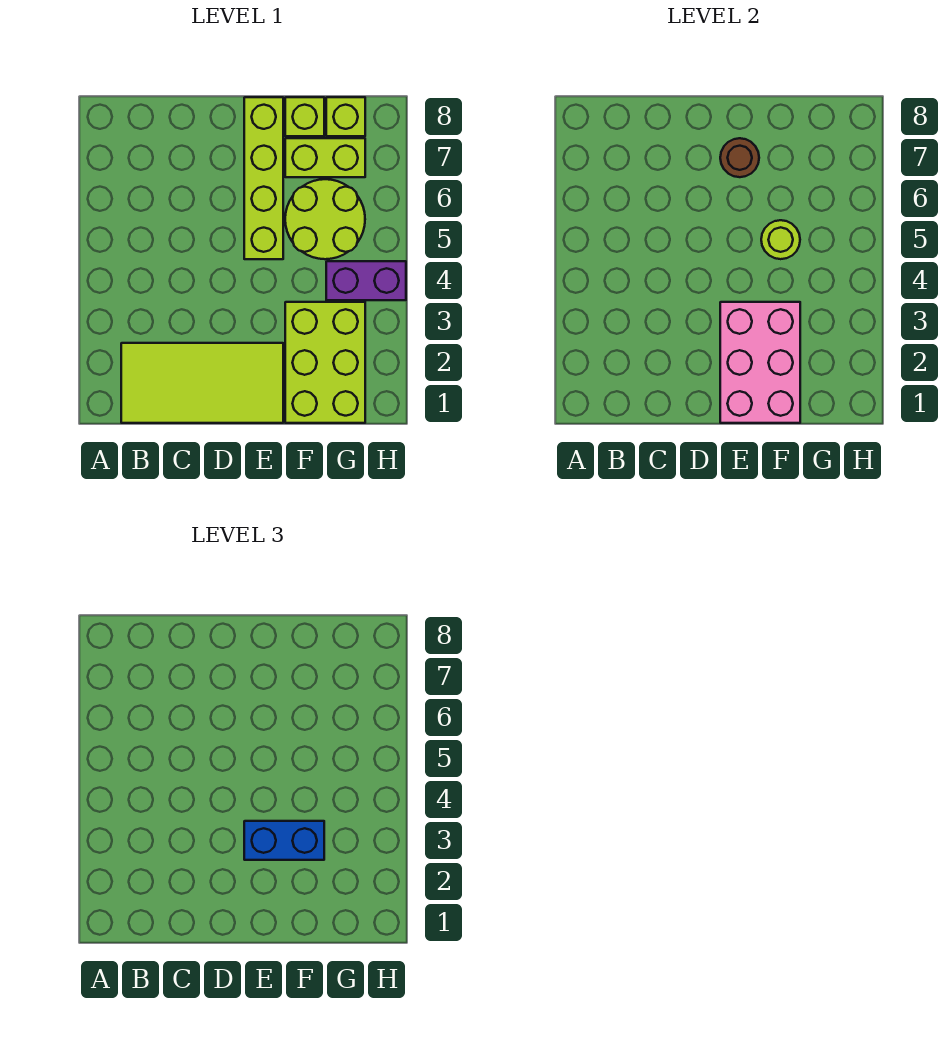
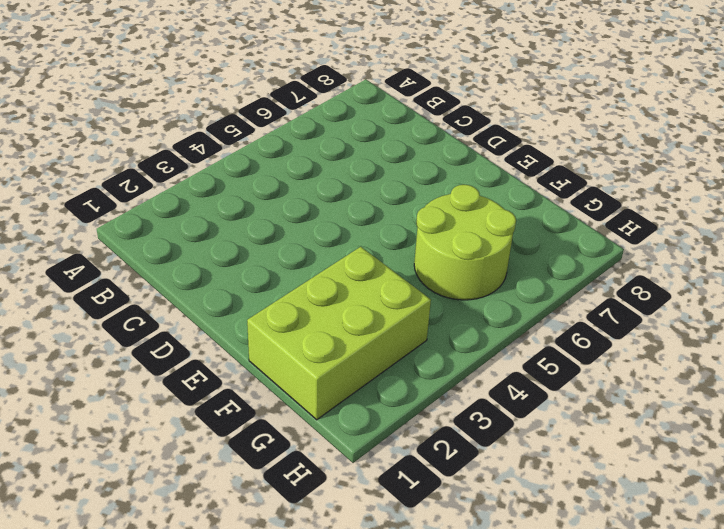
none -> lime tile B1:E2 level 1
none -> lime brick E5:E8 level 1
none -> lime brick F7:G7 level 1

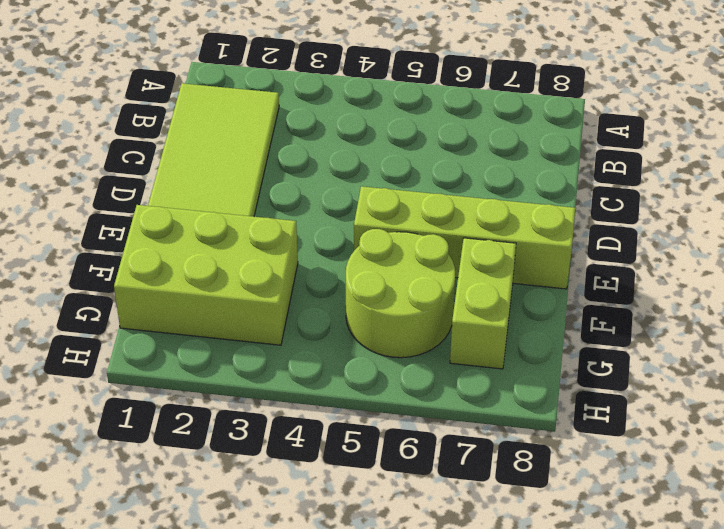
none -> lime brick F8 level 1
none -> purple brick G4:H4 level 1
none -> lime brick G8 level 1

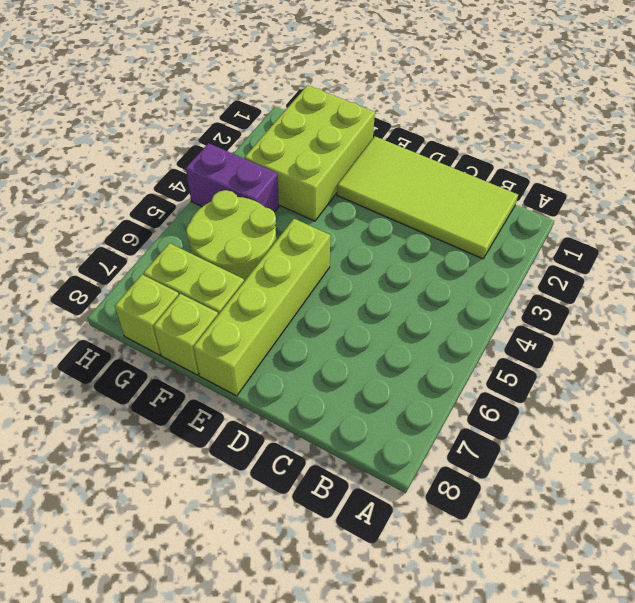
none -> pink brick E1:F3 level 2
none -> brown round brick E7 level 2
none -> lime round brick F5 level 2

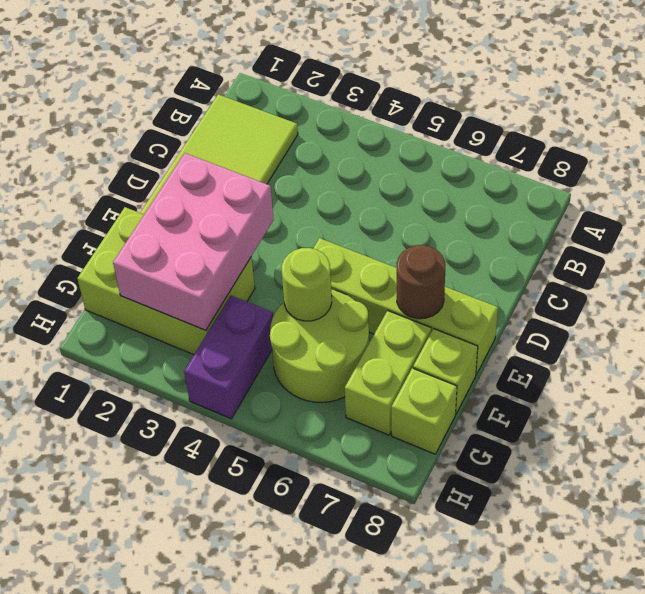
pink brick E2:G3 level 2 -> pink brick E1:F3 level 2
none -> blue brick E3:F3 level 3

